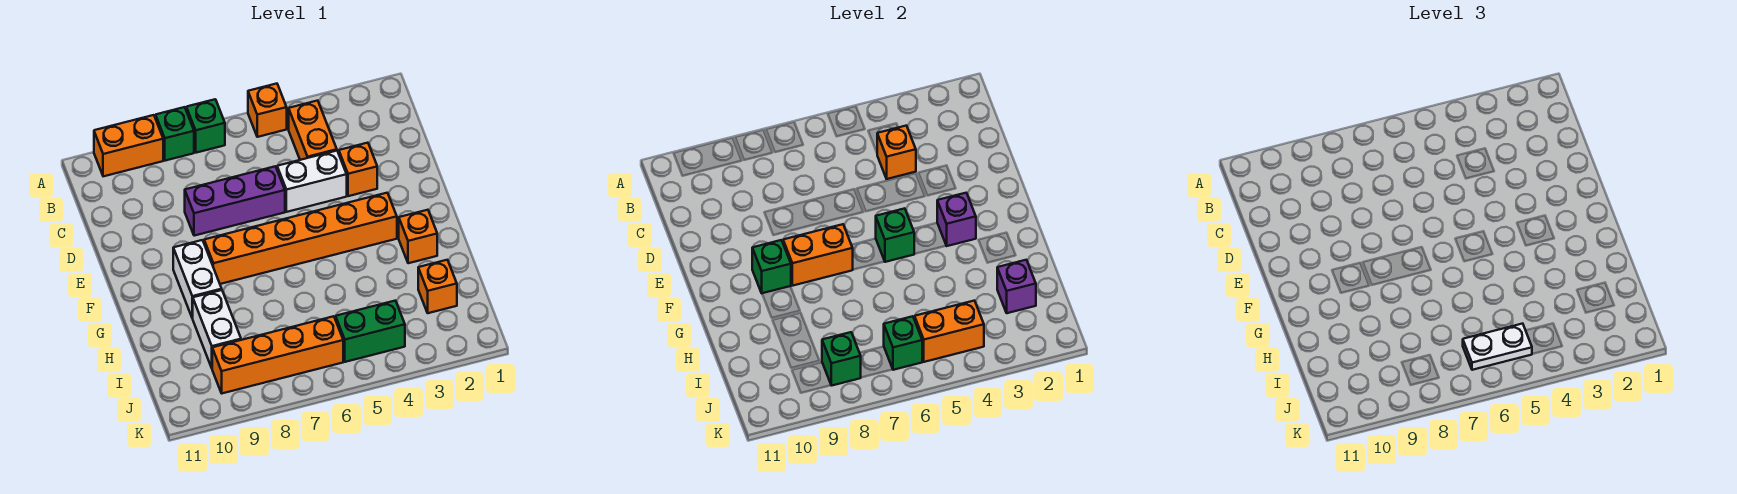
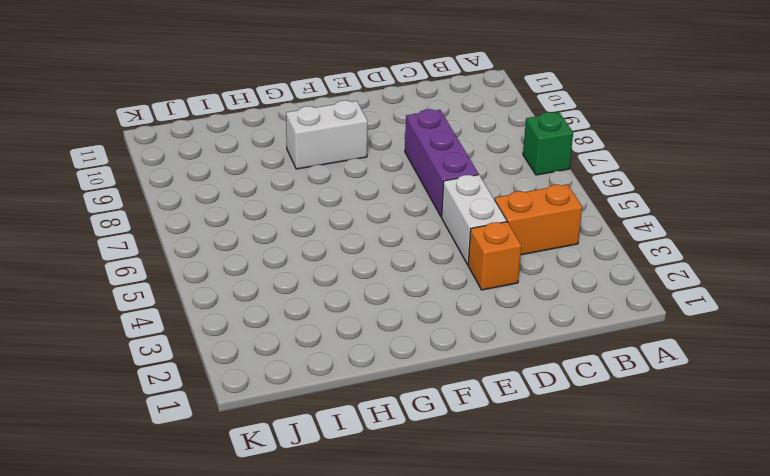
none -> orange brick A5 level 1
none -> green brick A8 level 1
none -> orange brick A9:A10 level 1

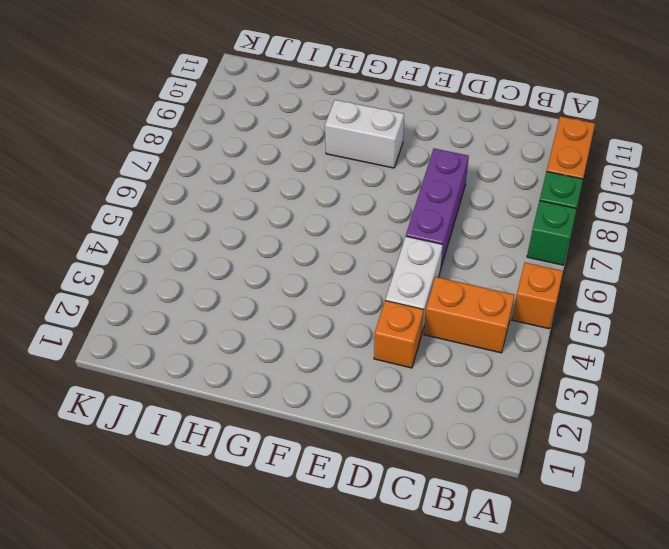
none -> orange brick F3:F8 level 1
none -> orange brick G2 level 1
none -> white brick H9:I9 level 1

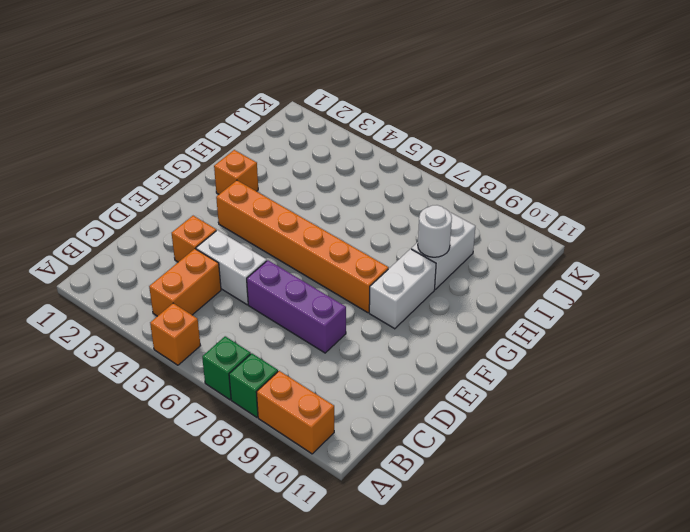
white round brick H9 level 2 -> none
none -> orange brick I2 level 1
none -> green brick J4:J5 level 1
none -> orange brick J6:J9 level 1

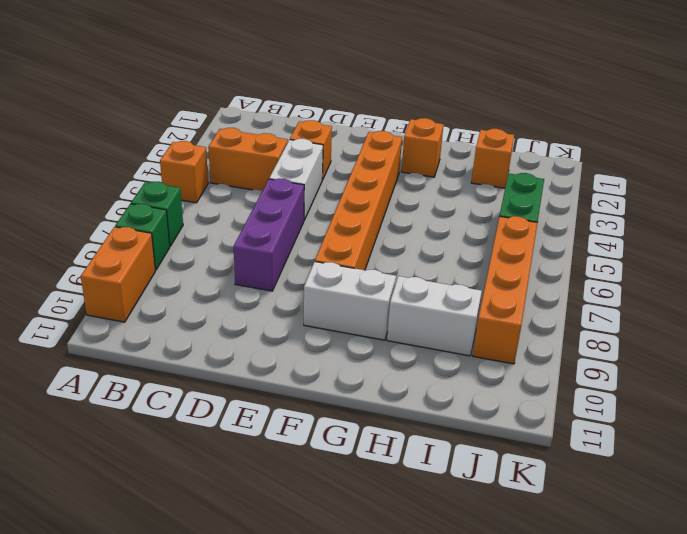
none -> orange brick C4 level 2
none -> purple brick F3 level 2
none -> green brick F5 level 2

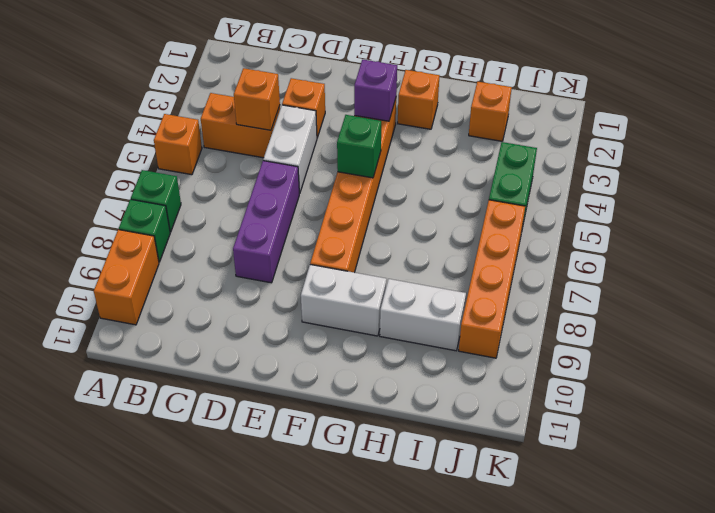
none -> orange brick F7:F8 level 2
none -> green brick F9 level 2
none -> purple brick I2 level 2

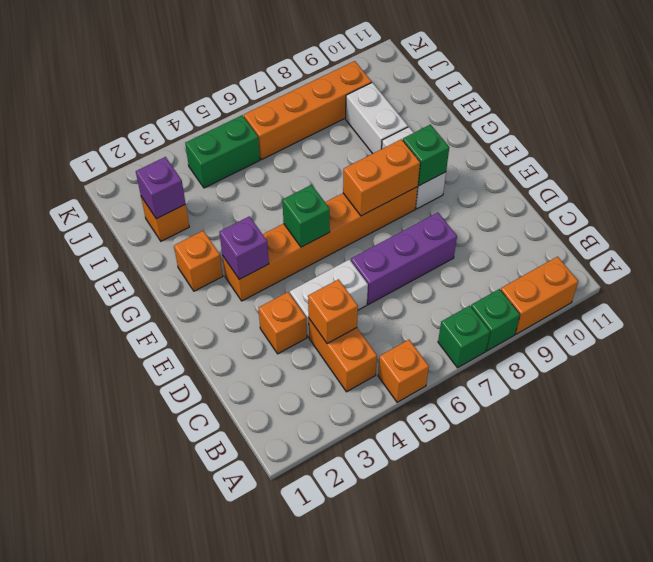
none -> orange brick J4:J5 level 2
none -> green brick J6 level 2
none -> green brick J8 level 2

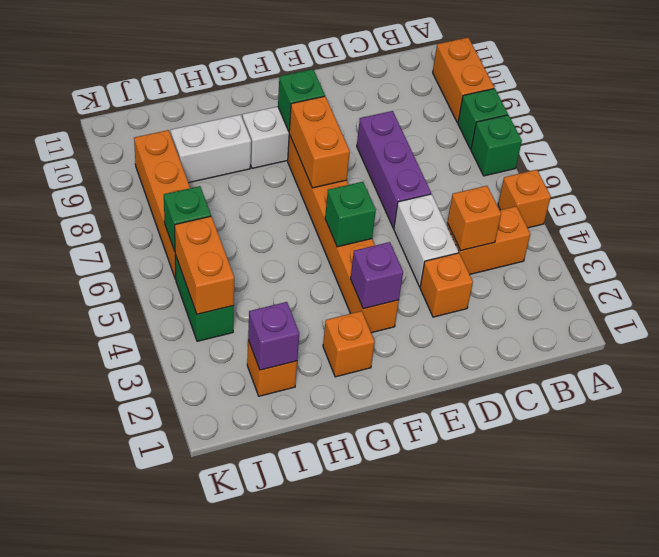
none -> green brick J8 level 2
none -> white plate J5:J6 level 3

